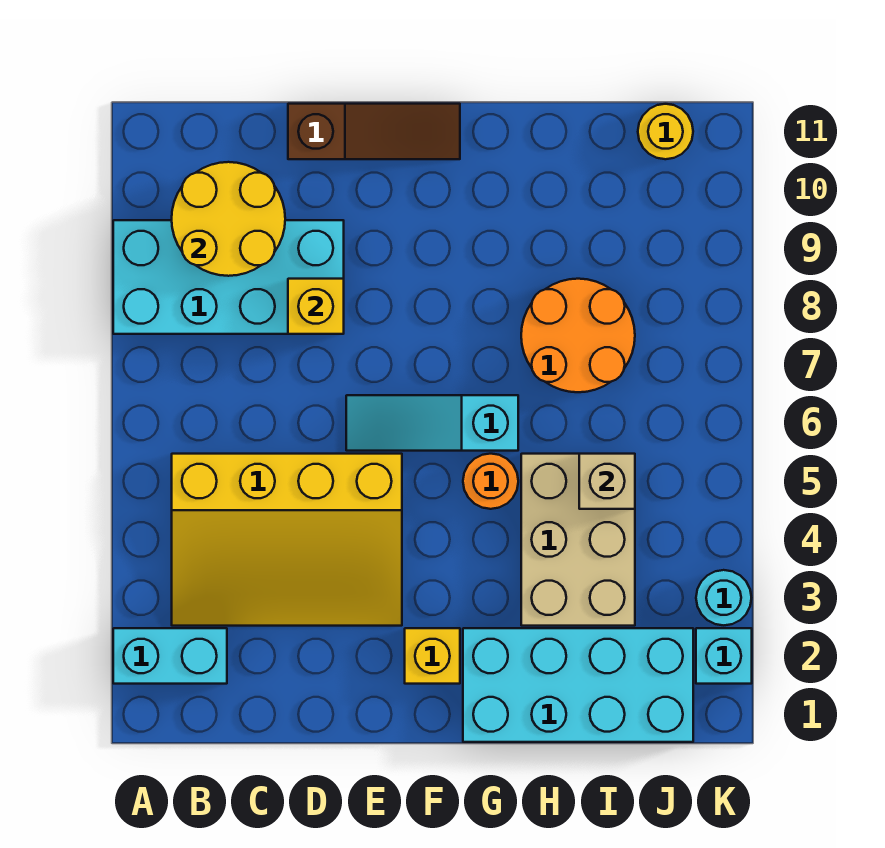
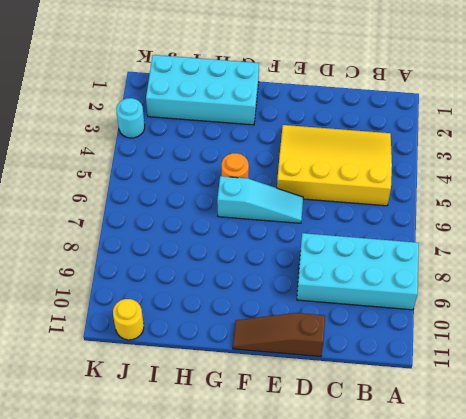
none -> cyan brick A2:B2 level 1
none -> yellow brick F2 level 1
none -> tan brick H3:I5 level 1

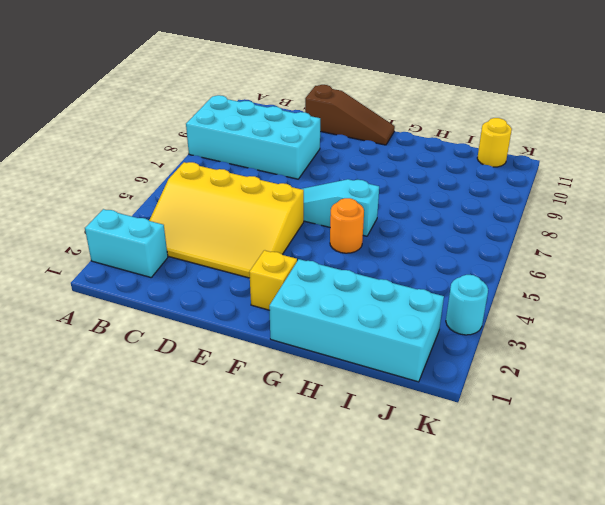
none -> tan brick H3:I5 level 1
none -> orange round brick H7:I8 level 1
none -> cyan brick K2 level 1

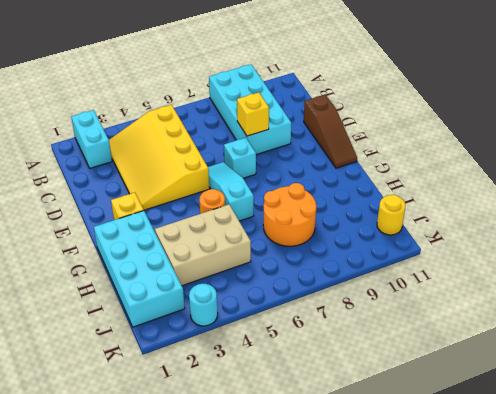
cyan brick E7 level 1 -> cyan brick K2 level 1
none -> yellow round brick B9:C10 level 2
none -> tan brick I5 level 2

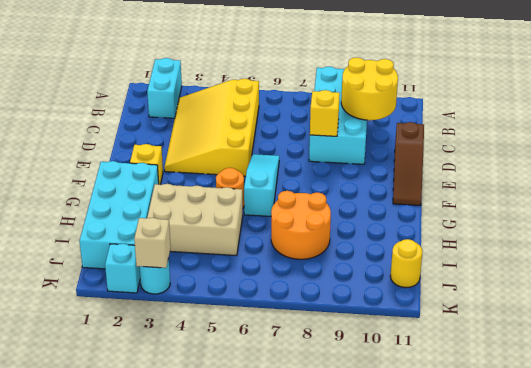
tan brick K3 level 2 -> tan brick I5 level 2

